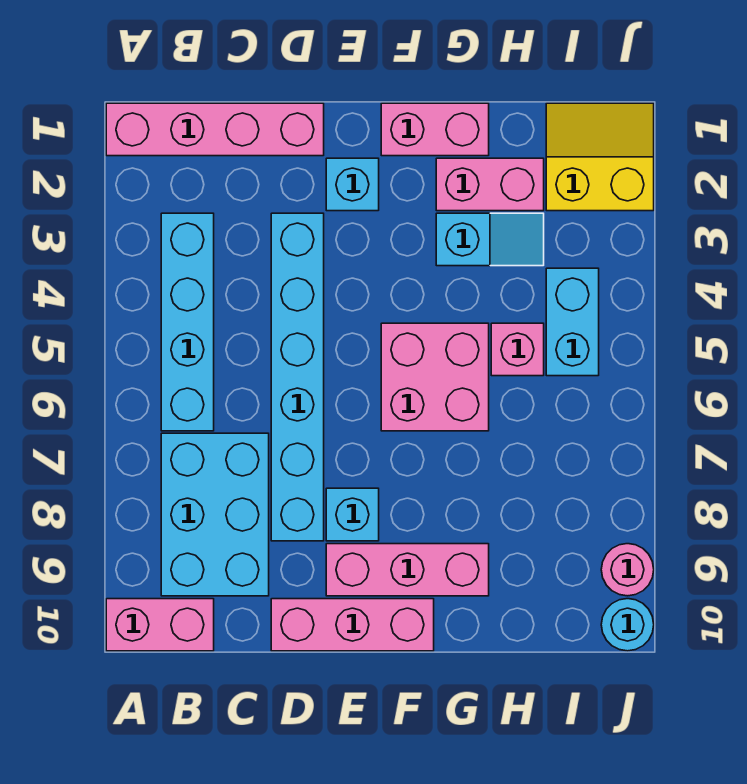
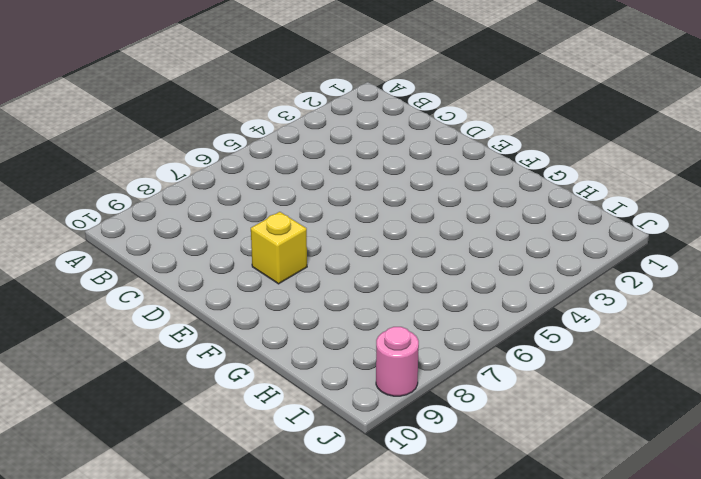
yellow brick E8 level 1 -> cyan brick E8 level 1
none -> pink brick A1:D1 level 1
none -> pink brick A10:B10 level 1
none -> cyan brick B3:B6 level 1

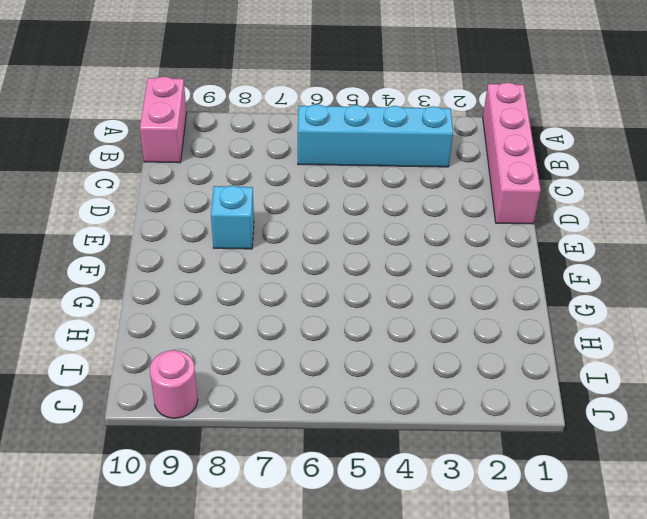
none -> cyan brick B7:C9 level 1
none -> cyan brick D3:D8 level 1
none -> pink brick D10:F10 level 1

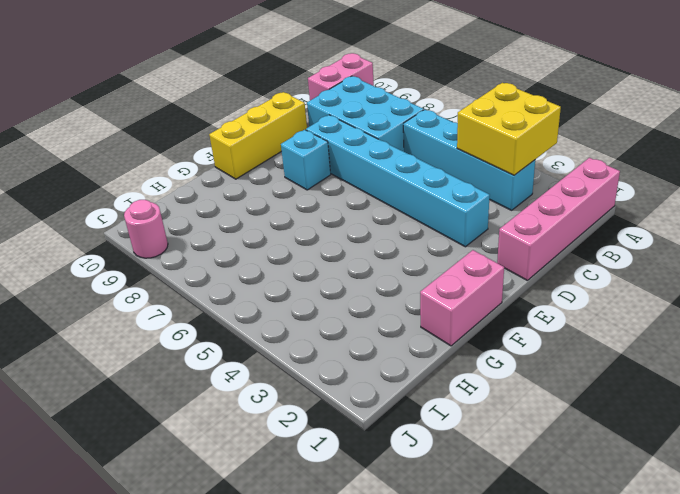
yellow brick A3:B4 level 2 -> none
yellow brick D10:F10 level 1 -> pink brick D10:F10 level 1
none -> cyan brick E2 level 1
none -> pink brick E9:G9 level 1
none -> pink brick F5:G6 level 1

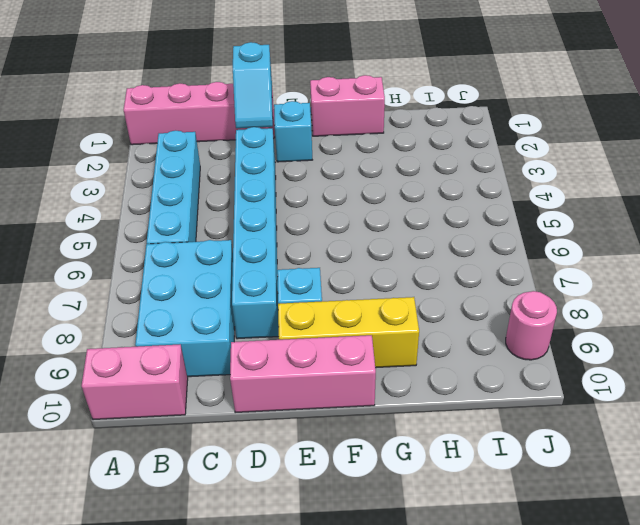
cyan slope D1:D2 level 2 top 1 -> cyan slope G3:H3 level 1 top G
yellow brick E9:G9 level 1 -> pink brick E9:G9 level 1
none -> pink brick F5:G6 level 1
none -> pink brick G2:H2 level 1
none -> pink brick H5 level 1

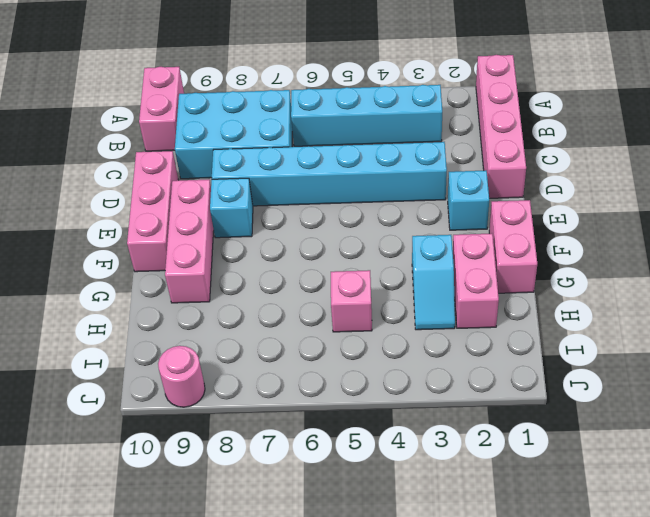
none -> pink brick F5:G6 level 1
none -> yellow slope I1:J2 level 1 top 2
none -> cyan brick I4:I5 level 1

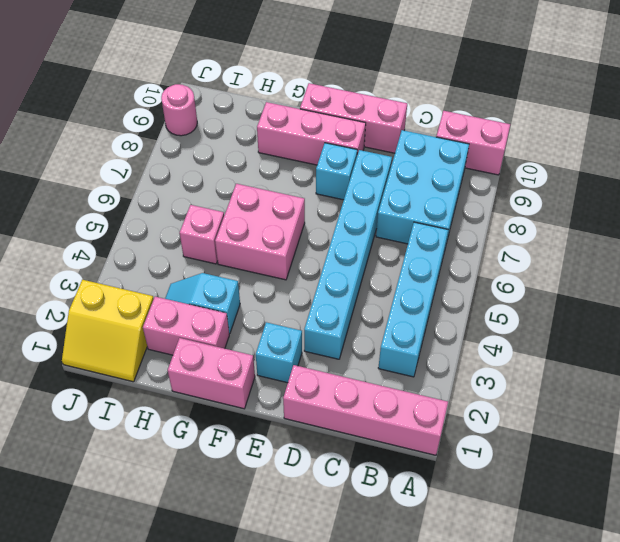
none -> cyan brick I4:I5 level 1
none -> cyan round brick J10 level 1

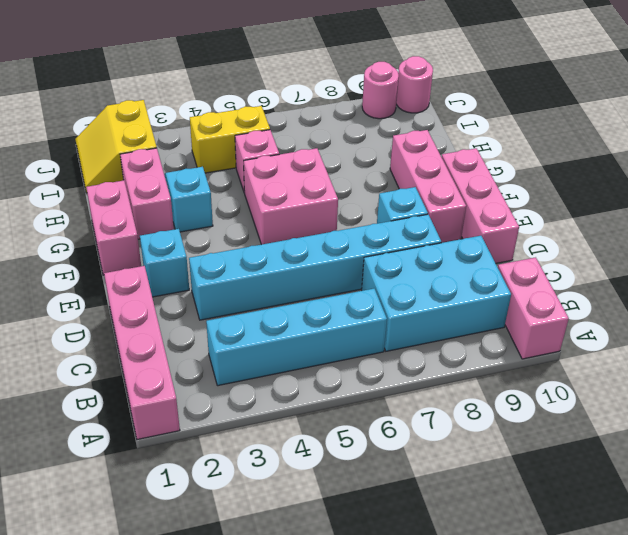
yellow brick I4:I5 level 1 -> cyan brick I4:I5 level 1
pink round brick J10 level 1 -> cyan round brick J10 level 1

